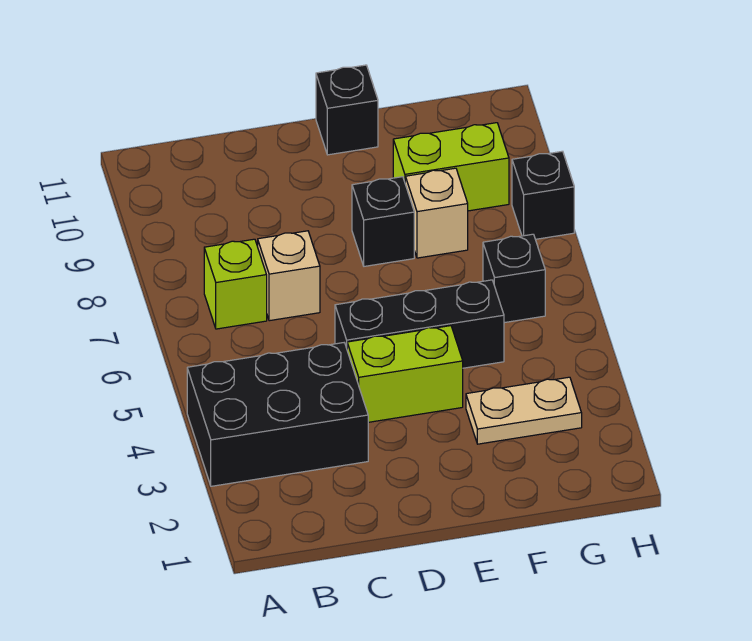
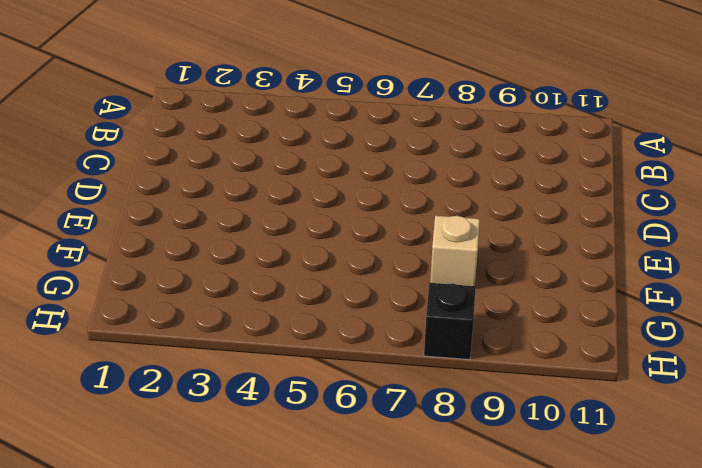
none -> black brick A3:C4 level 1
none -> lime brick B7 level 1
none -> tan brick C7 level 1

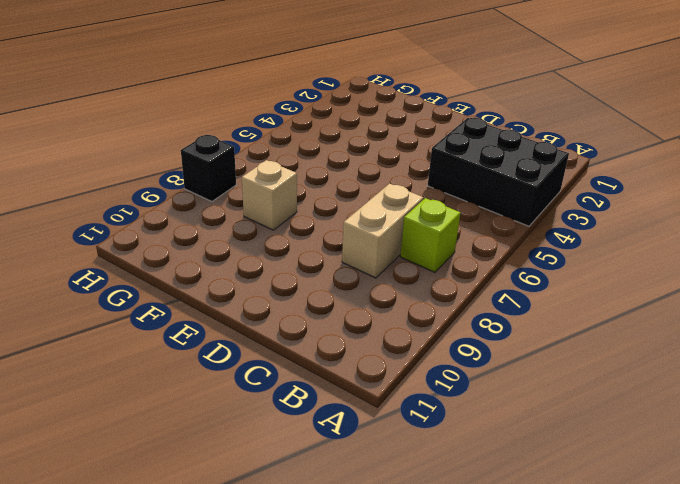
tan brick C7:C8 level 1 -> tan brick C7 level 1
none -> lime brick D4:E4 level 1
none -> black brick D5:F5 level 1
none -> black brick E8 level 1

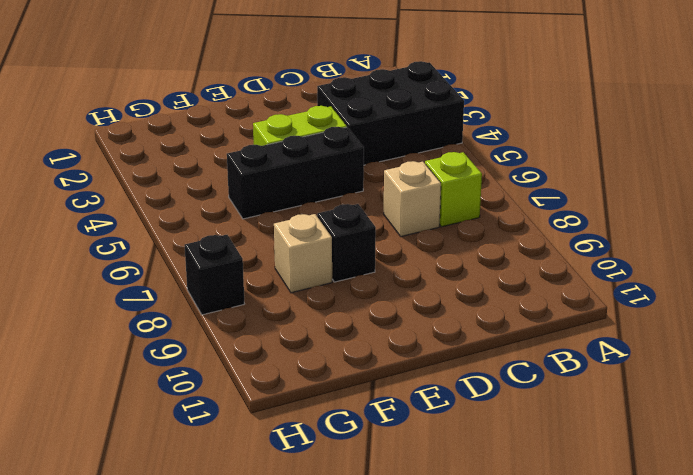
none -> black brick E11 level 1
none -> tan plate F3:G3 level 1
none -> lime brick F9:G9 level 1

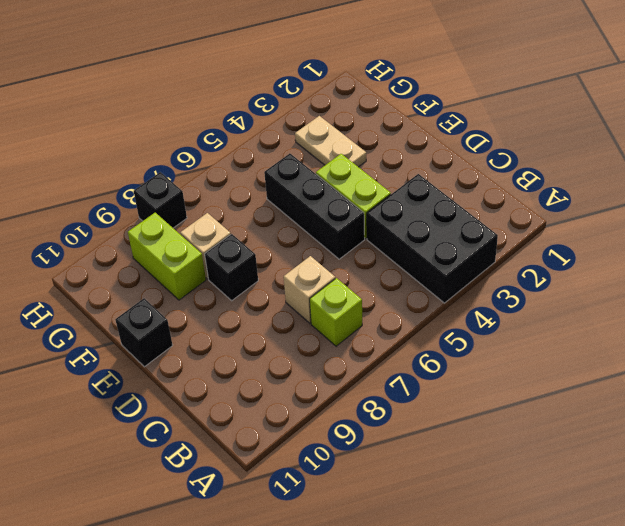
none -> black brick G6 level 1

